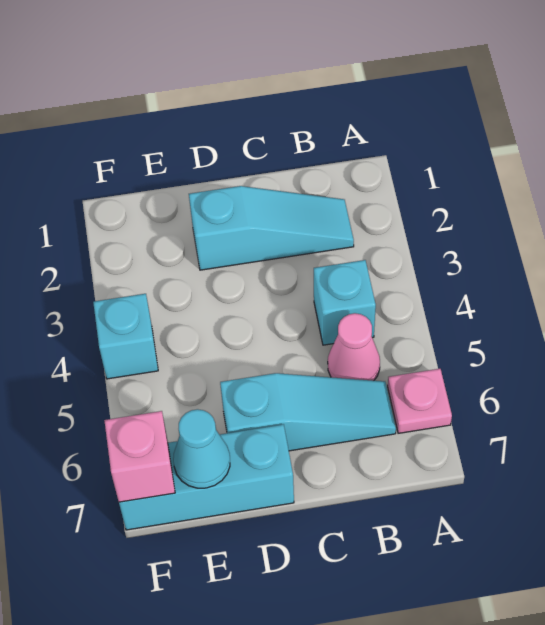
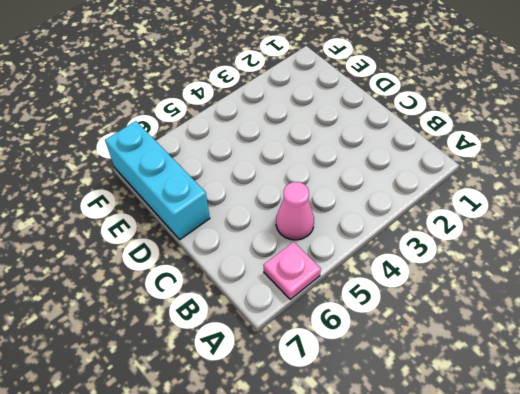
none -> cyan slope B2:D2 level 1 top D
none -> cyan brick B4 level 1

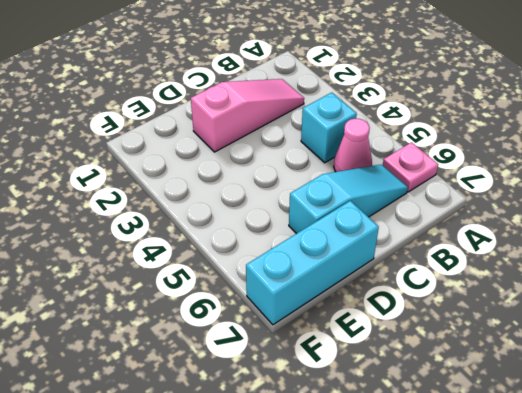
pink slope B2:D2 level 1 top D -> cyan slope B2:D2 level 1 top D
none -> cyan brick F4 level 1
none -> cyan cone E7 level 2

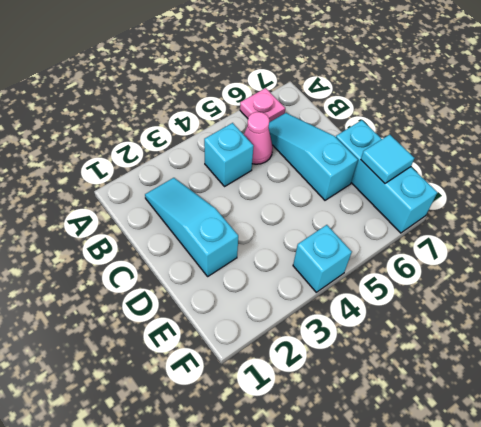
cyan tile E7 level 2 -> cyan cone E7 level 2
none -> pink brick F7 level 2

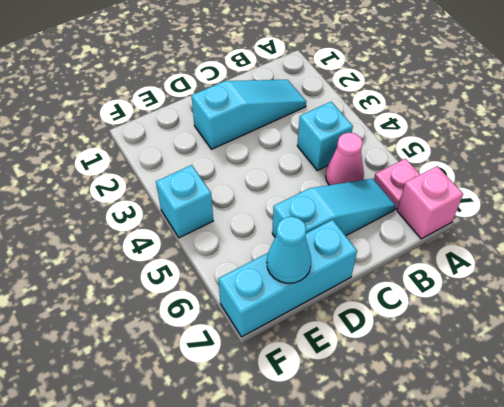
pink brick A7 level 1 -> pink brick F7 level 2

